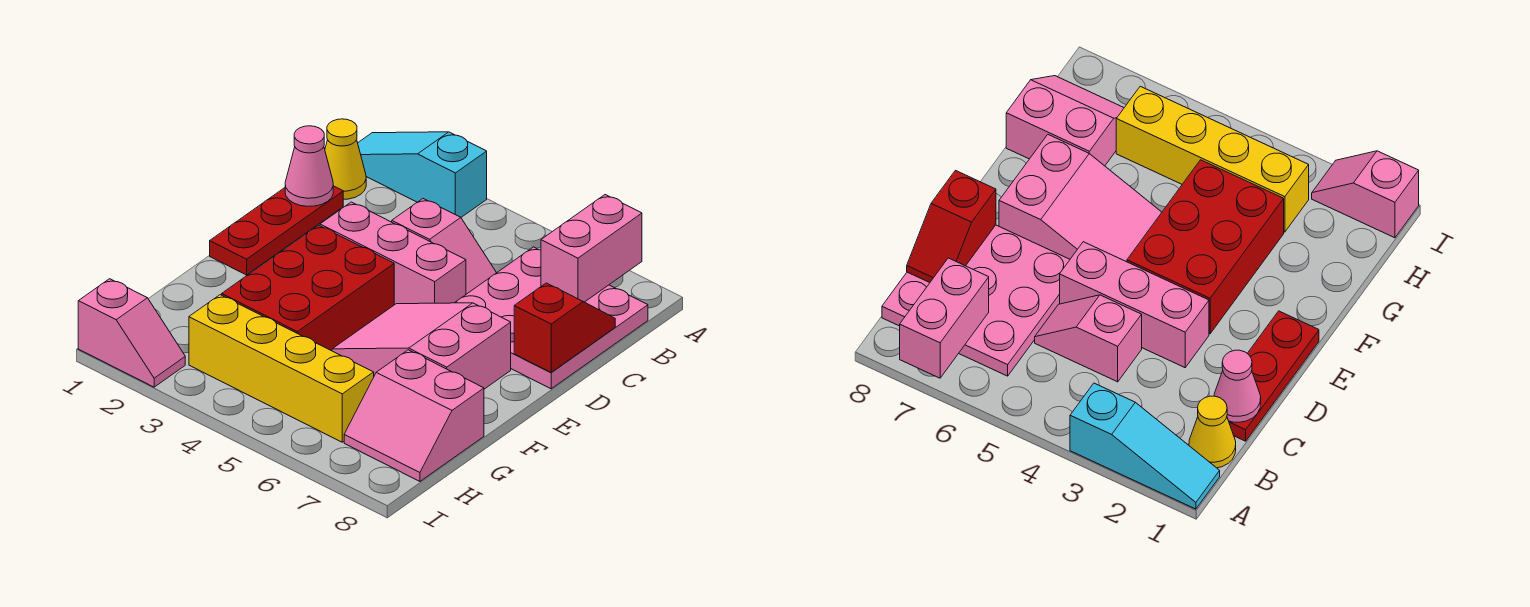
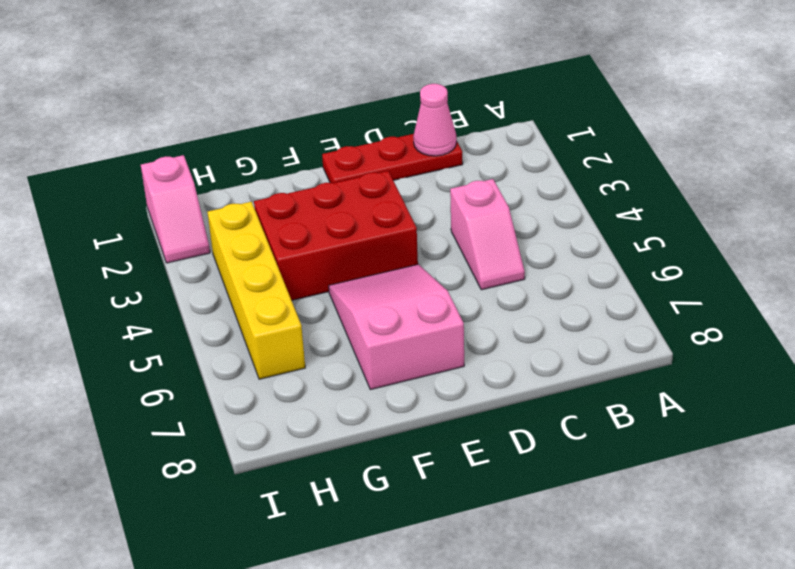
none -> cyan slope A1:A3 level 1 top 3
none -> yellow cone B1 level 1
none -> pink plate B6:D8 level 1

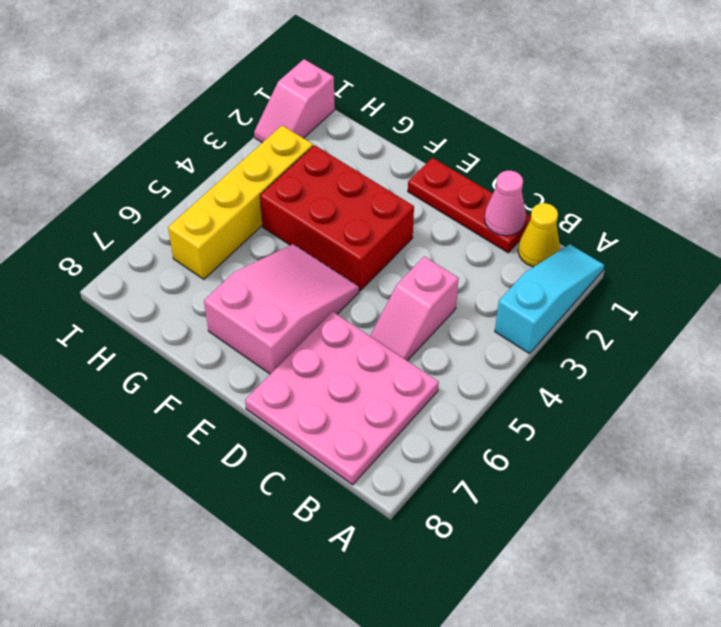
none -> pink brick D3:D5 level 1
none -> pink slope G7:H8 level 1 top G
none -> pink brick A7:B7 level 2

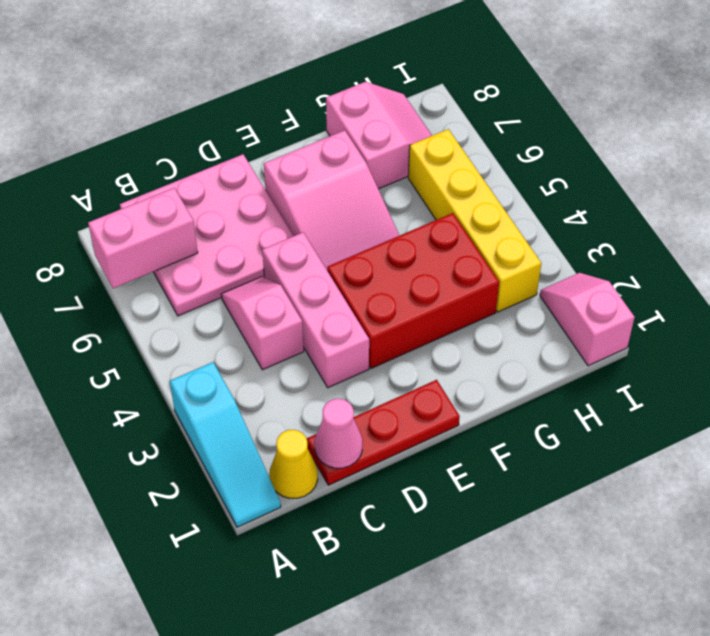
none -> red slope C8:D8 level 2 top D

